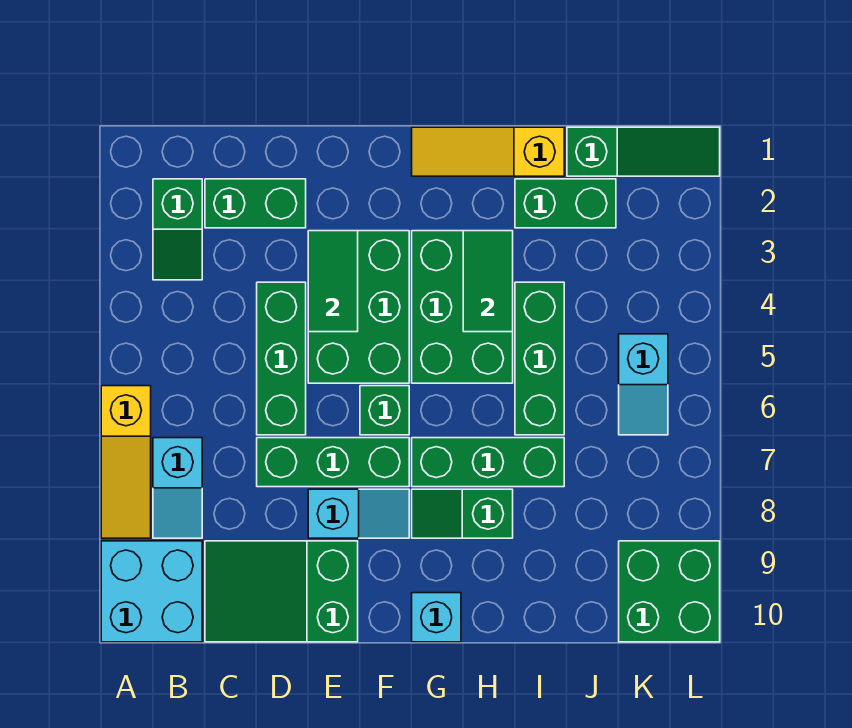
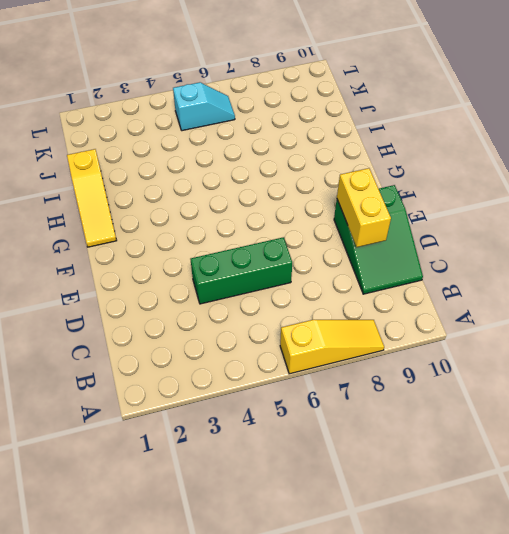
yellow brick D9:E9 level 2 -> none
none -> cyan brick A9:B10 level 1
none -> green slope B2:B3 level 1 top 2
none -> cyan slope B7:B8 level 1 top 7

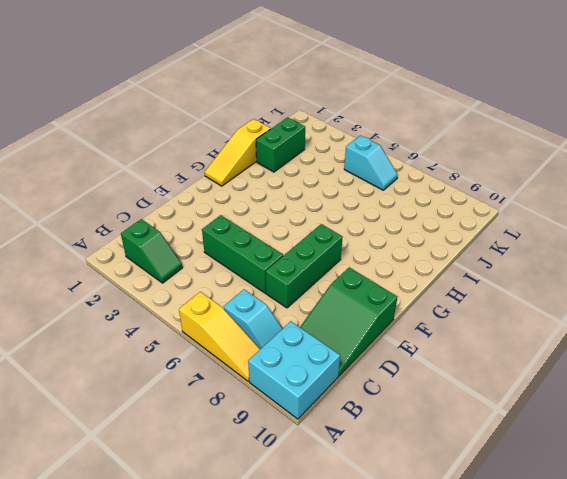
none -> green brick C2:D2 level 1
none -> green brick E3:F5 level 1
none -> cyan slope E8:F8 level 1 top E

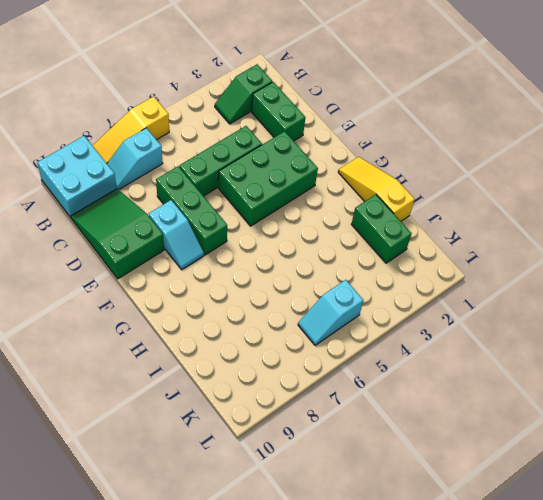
none -> green brick F6 level 1
none -> green brick G3:H5 level 1
none -> green brick G7:I7 level 1

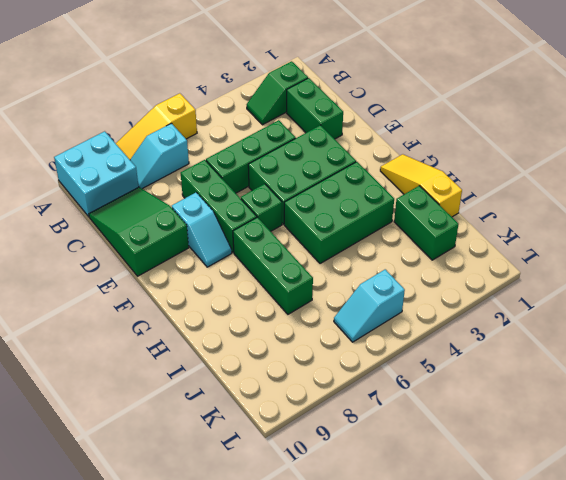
none -> green slope G8:H8 level 1 top H
none -> cyan brick G10 level 1
none -> green brick I4:I6 level 1

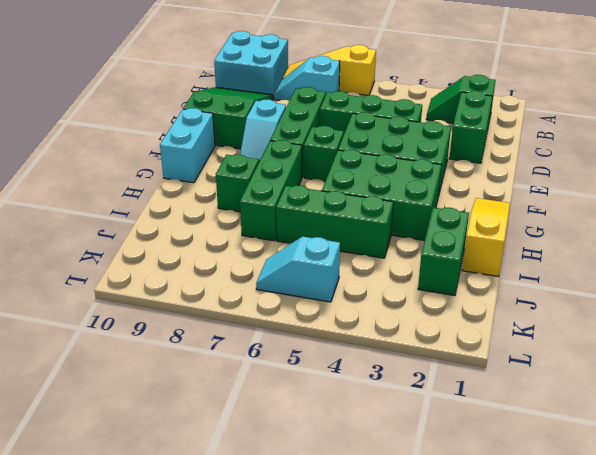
cyan brick F10:G10 level 1 -> cyan brick G10 level 1
none -> green slope J1:L1 level 1 top J
none -> green brick K9:L10 level 1
none -> green tile E3:E4 level 2

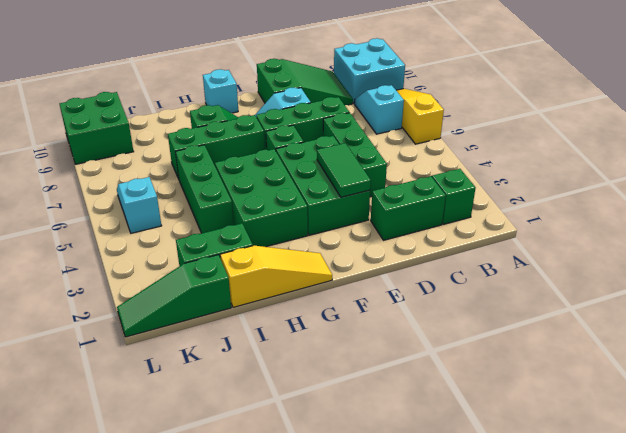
none -> green tile H3:H4 level 2

